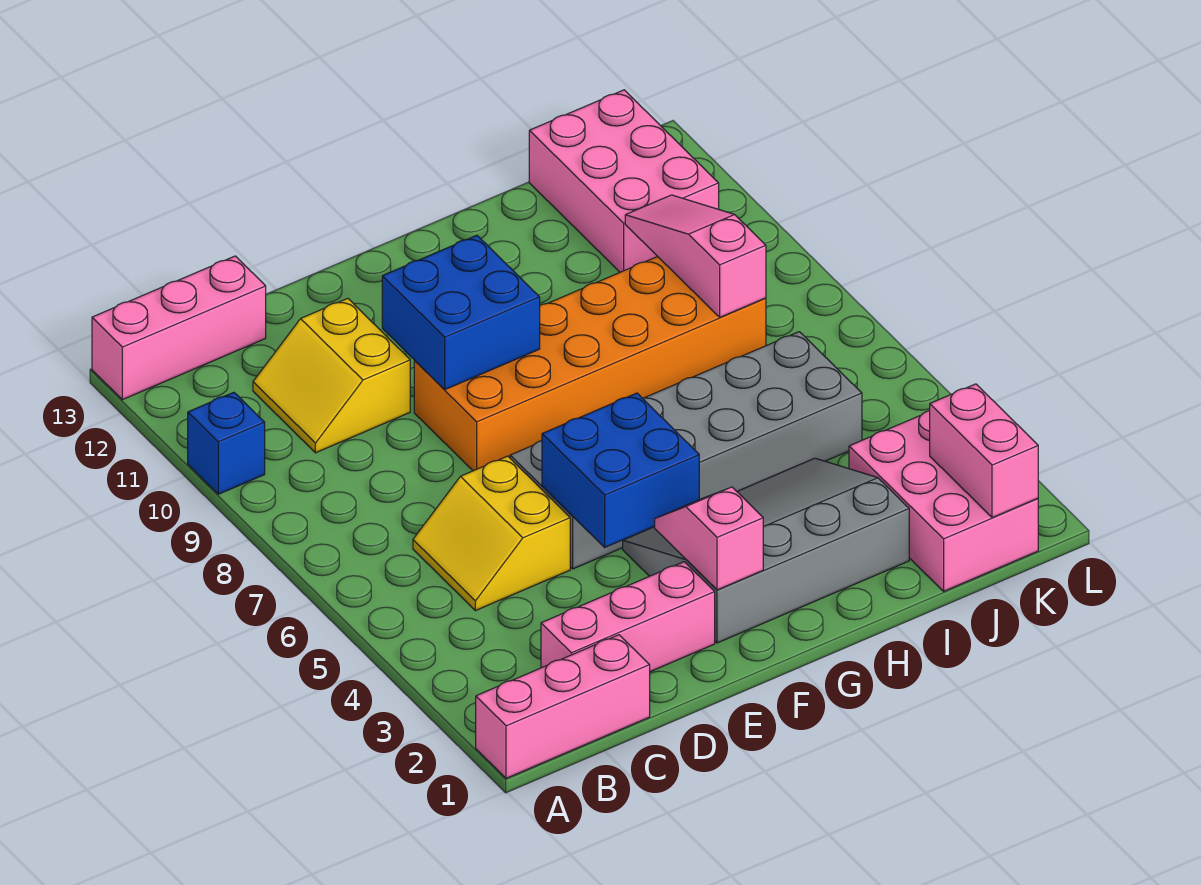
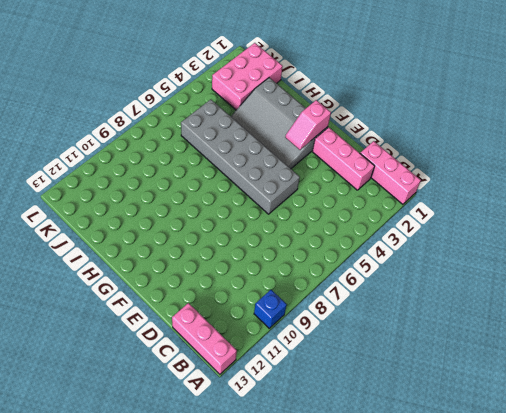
none -> yellow slope C5:D6 level 1 top D
none -> yellow slope C10:D11 level 1 top D
none -> orange brick E8:J9 level 1

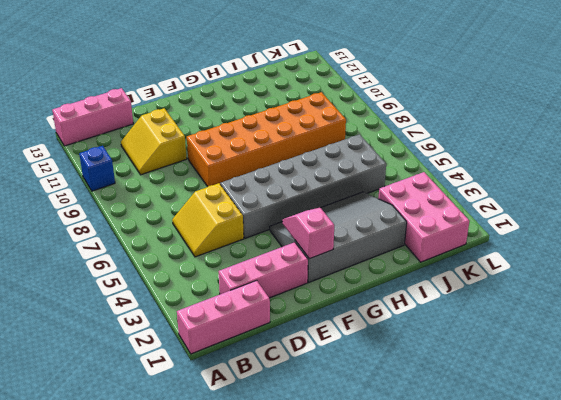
none -> pink brick J11:K13 level 1
none -> blue brick E4:F5 level 2
none -> blue brick E9:F10 level 2

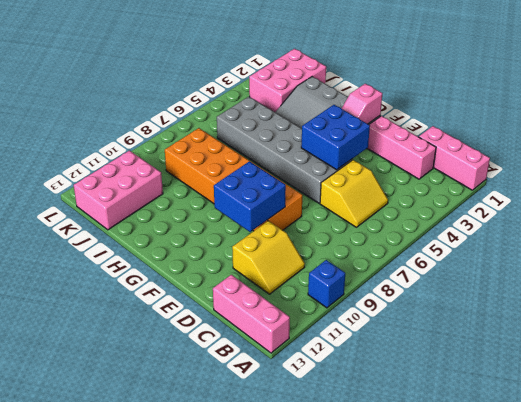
none -> pink slope J8:J10 level 2 top 8
none -> pink brick K1:K2 level 2

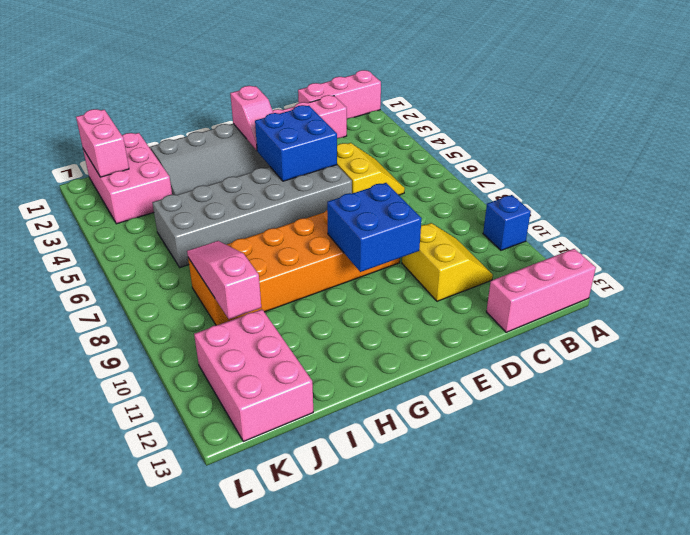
pink slope J8:J10 level 2 top 10 -> pink slope J8:J10 level 2 top 8

